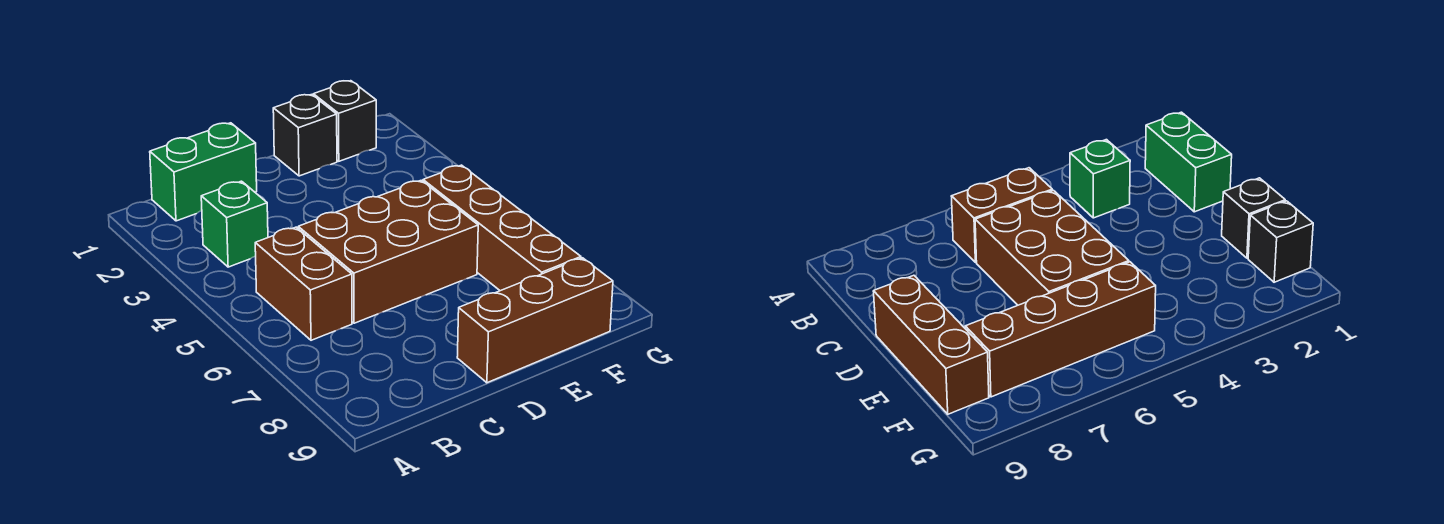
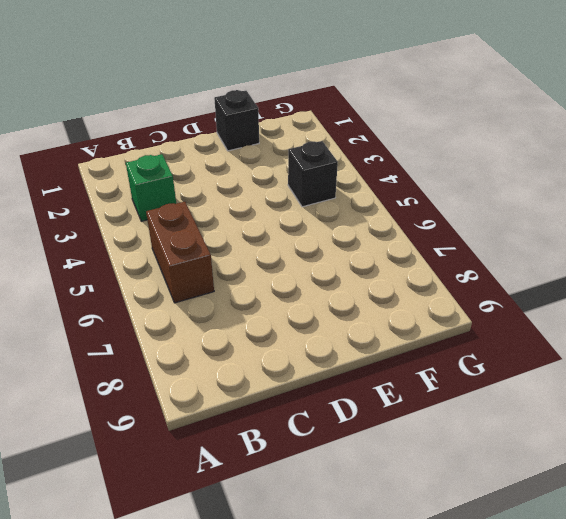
black brick F4 level 1 -> black brick F1 level 1
none -> green brick B1:C1 level 1
none -> brown brick C5:E6 level 1

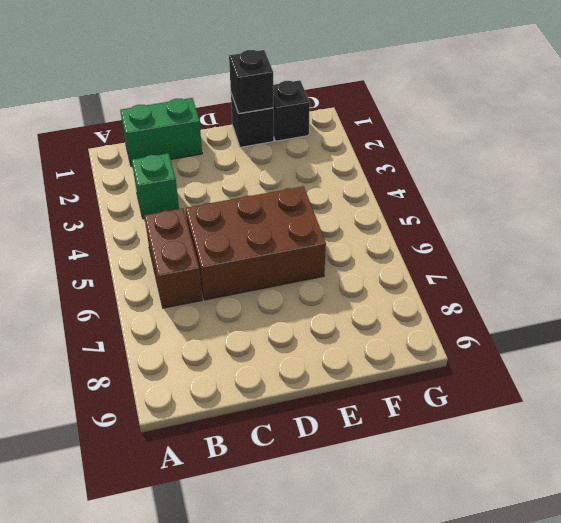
black brick E1 level 2 -> none
none -> brown brick D9:F9 level 1
none -> brown brick F5:F8 level 1

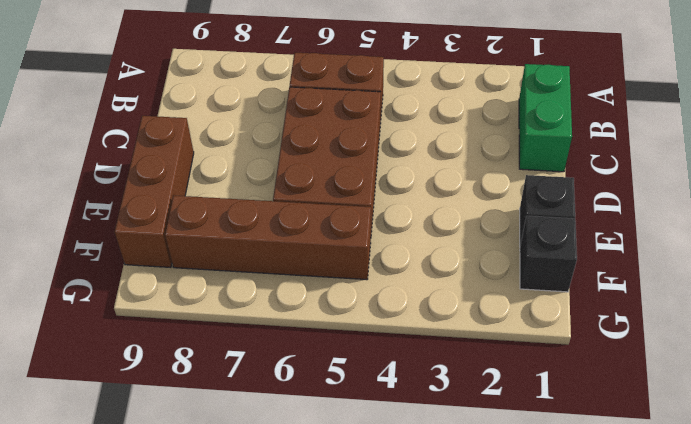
none -> green brick B3 level 1

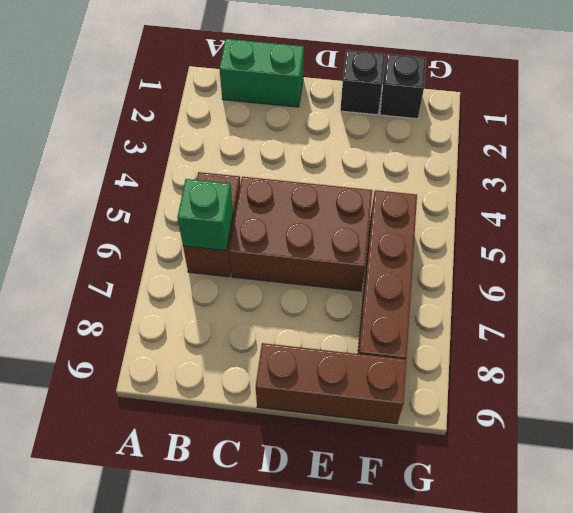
green brick B6 level 2 -> green brick B3 level 1

